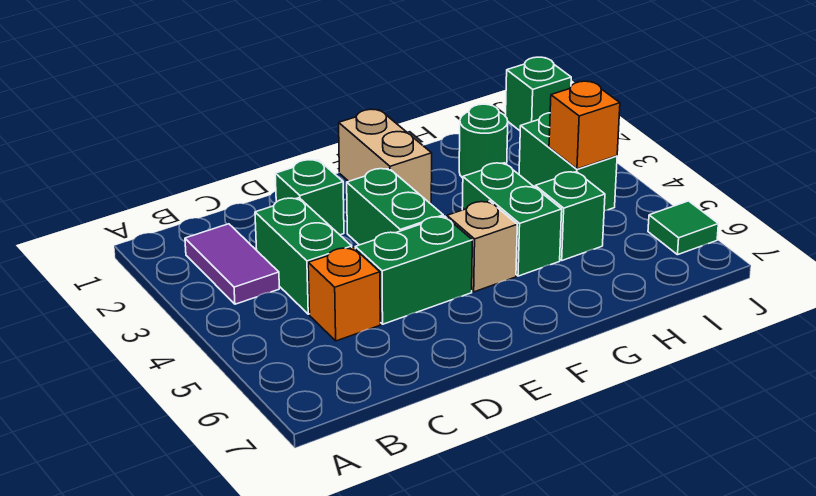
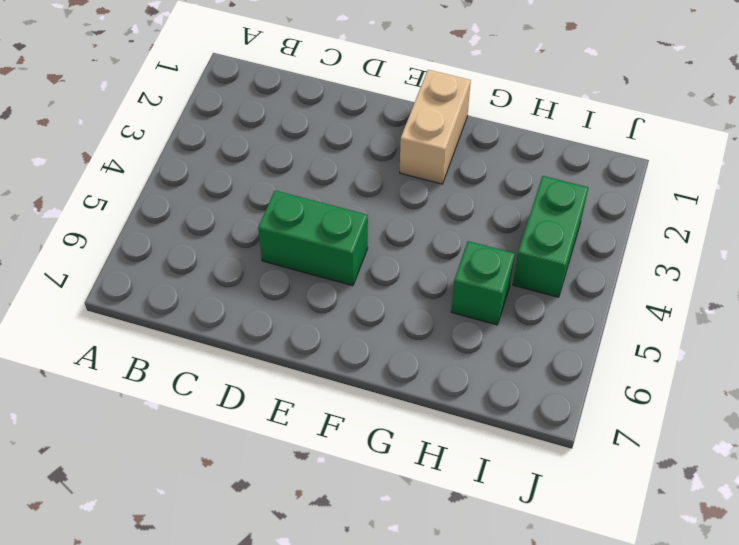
none -> purple tile B2:B3 level 1
none -> green brick C3:C4 level 1
none -> orange brick C5 level 1

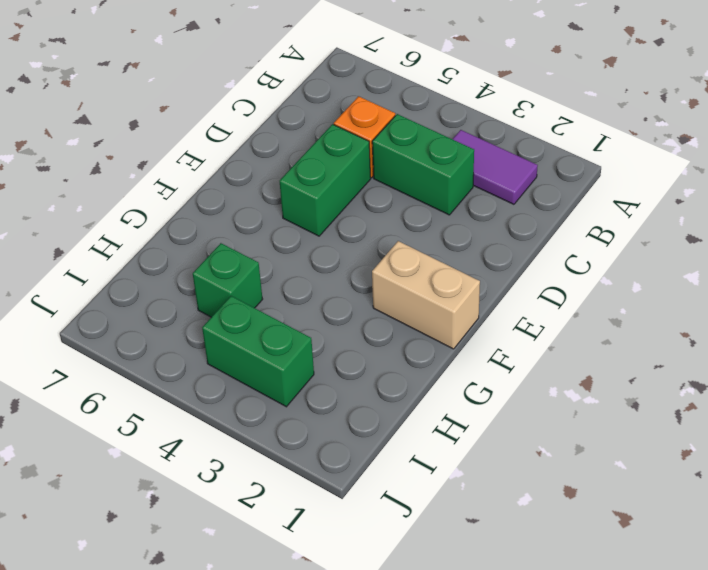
none -> green brick D2 level 1
none -> green brick E3:E4 level 1
none -> tan brick F5 level 1

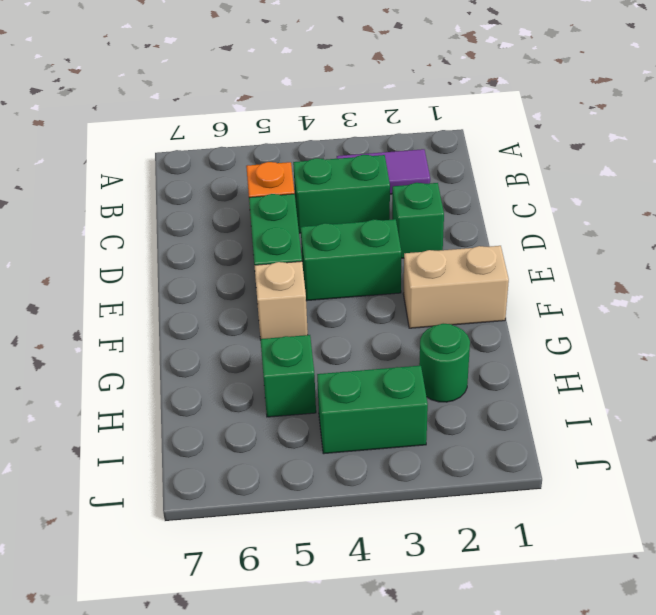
none -> green brick G4:G5 level 1
none -> green brick J1 level 1
none -> green tile J6 level 1

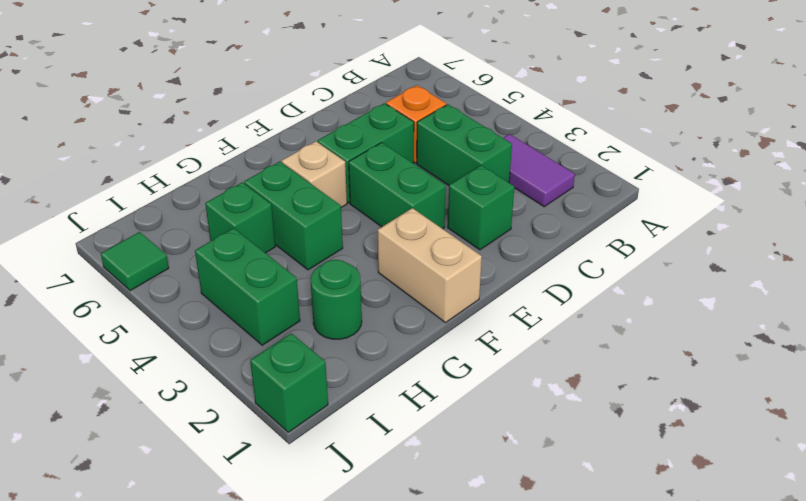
none -> orange brick I4 level 2

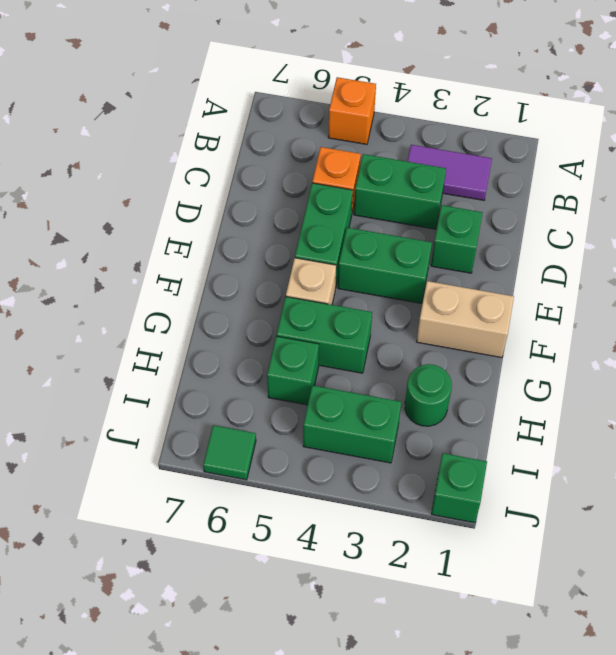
orange brick A5 level 1 -> orange brick I4 level 2

